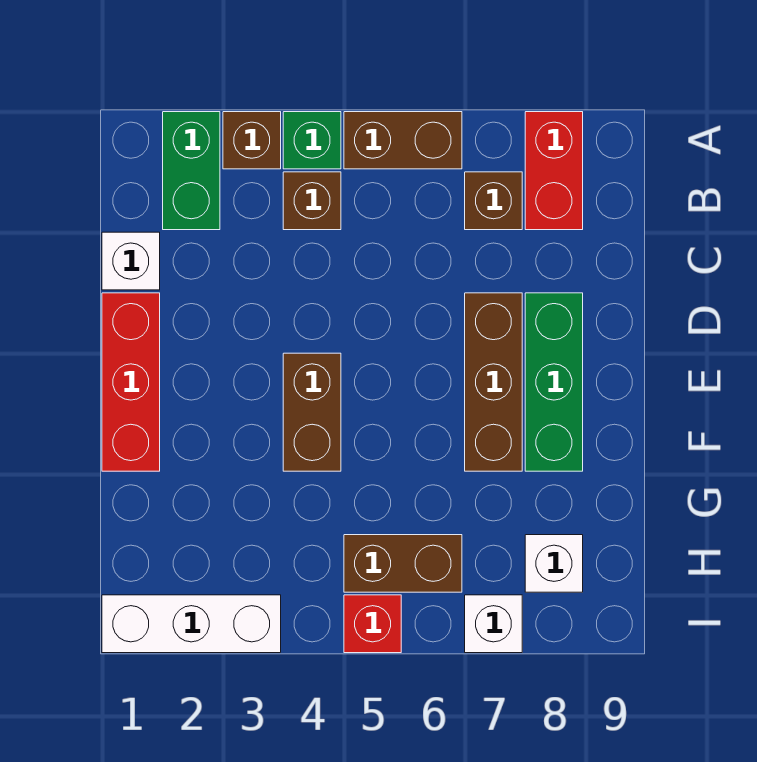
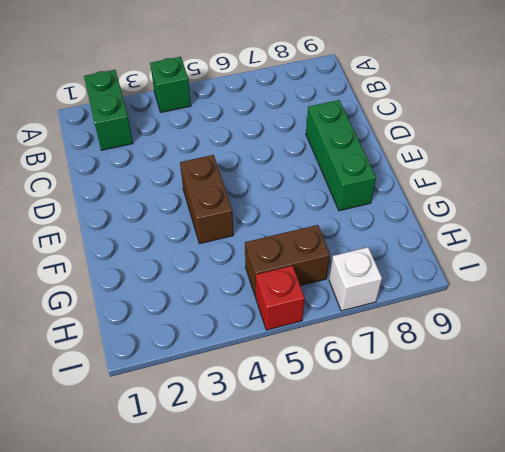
none -> brown brick A3 level 1
none -> brown brick A5:A6 level 1
none -> red brick A8:B8 level 1

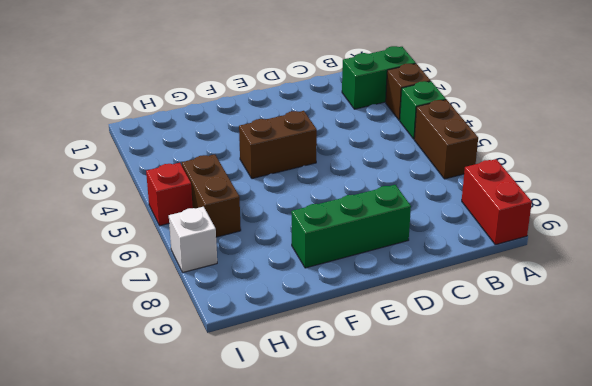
red brick A8:A9 level 1 -> red brick A8:B8 level 1
none -> brown brick B4 level 1
none -> brown brick B7 level 1
none -> white brick C1 level 1

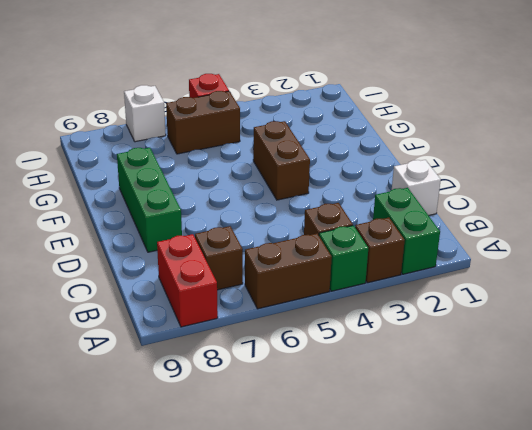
none -> red brick D1:F1 level 1
none -> brown brick D7:F7 level 1
none -> white brick H8 level 1

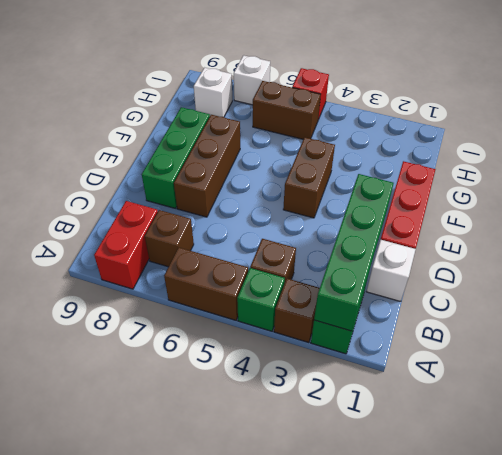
green brick A2:D2 level 2 -> none
none -> white brick I1:I3 level 1

